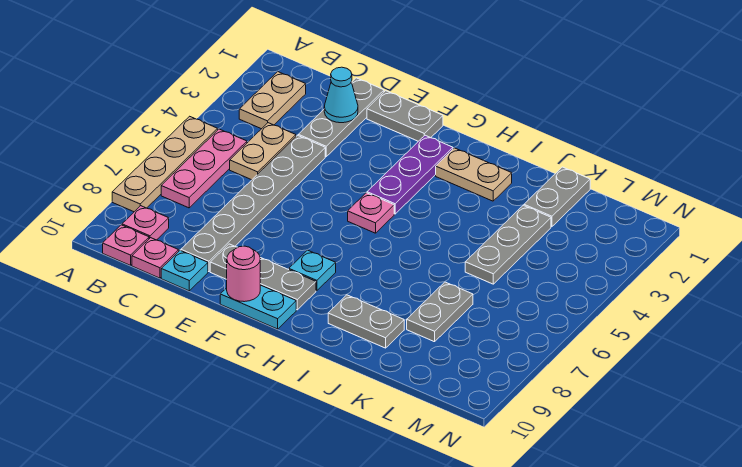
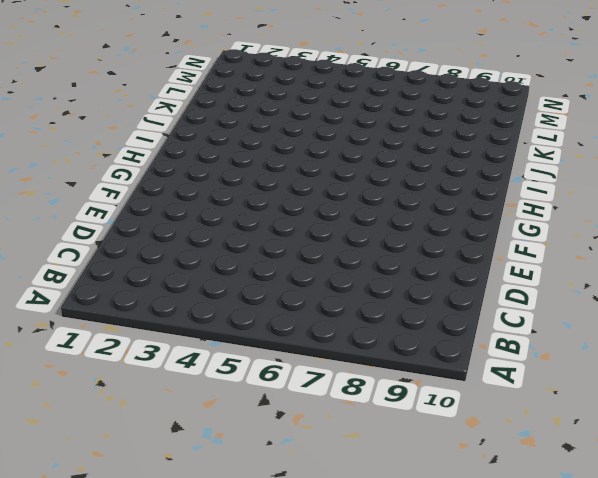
none -> tan plate A5:A8 level 1
none -> tan plate B2:B3 level 1
none -> pink plate B5:B7 level 1

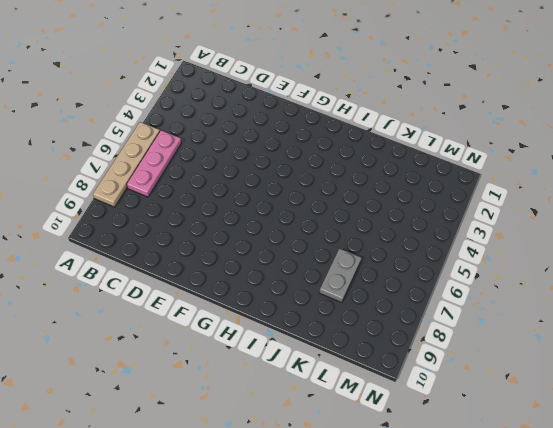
none -> tan plate B2:B3 level 1
none -> pink plate B9 level 1
none -> pink plate B10 level 1

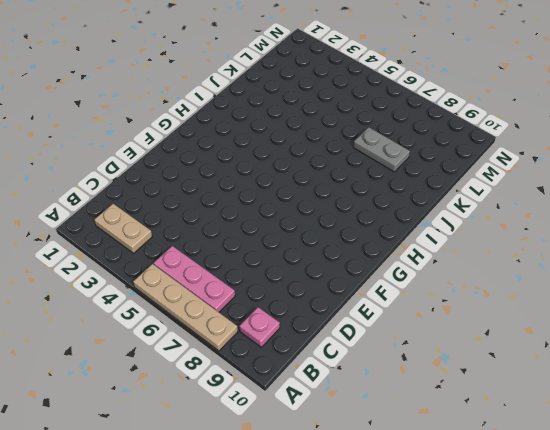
none -> pink plate B10 level 1
none -> tan plate C4:C5 level 1
none -> pink plate C10 level 1

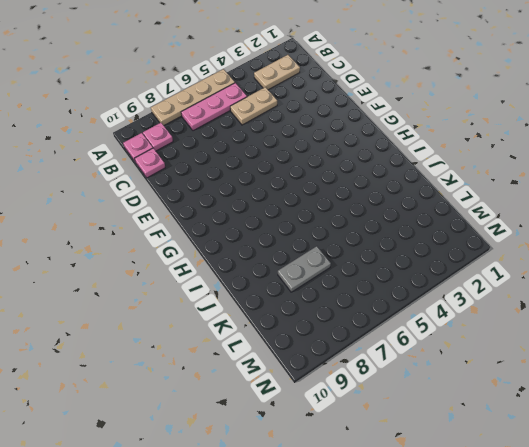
none -> grey plate D1:D3 level 1
none -> grey plate D4:D9 level 1
none -> cyan plate D10 level 1

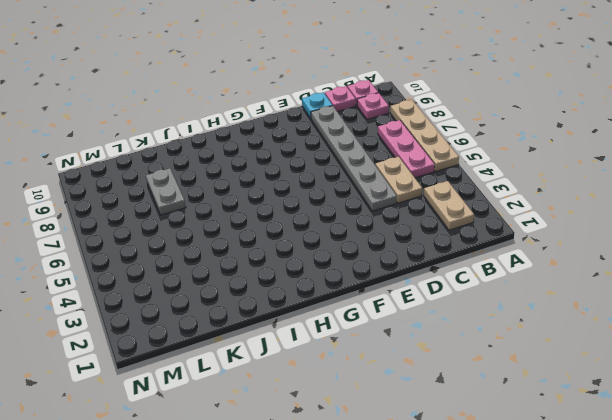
none -> grey plate D1:D3 level 1
none -> grey plate E1:F1 level 1
none -> grey plate E9:G9 level 1

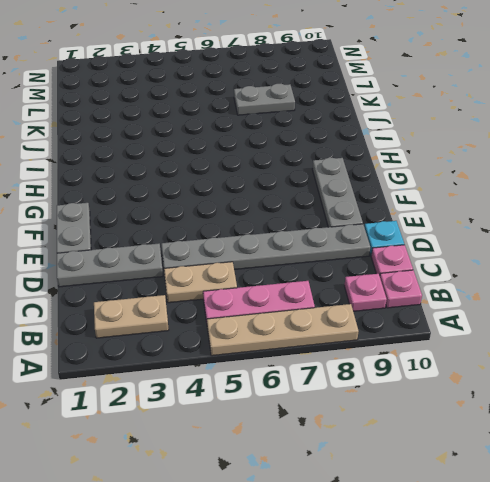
none -> cyan plate F10:G10 level 1
none -> purple plate G2:G4 level 1
none -> pink plate G5 level 1

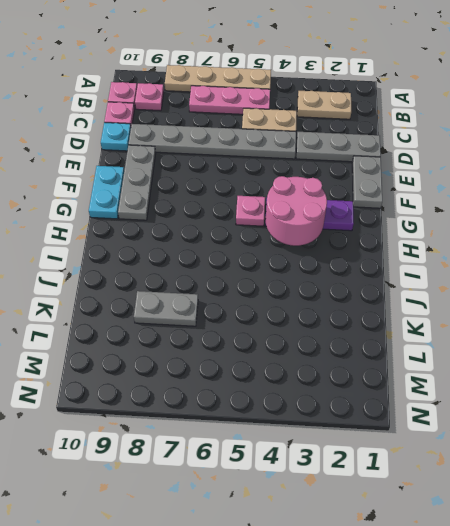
pink round brick G3:H4 level 2 -> none
none -> cyan plate G8 level 1
none -> tan plate H2:I2 level 1
none -> grey plate I9:J9 level 1

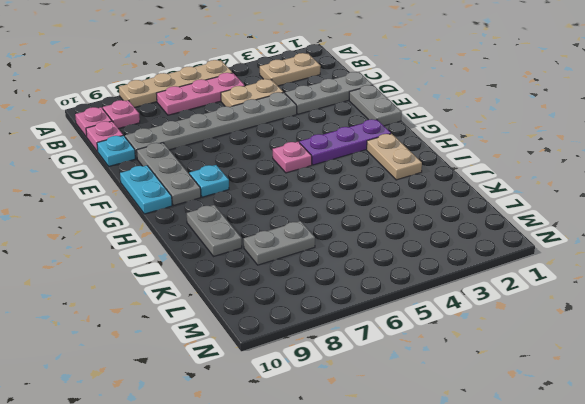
none -> grey plate K1:K2 level 1
none -> grey plate K3:K5 level 1
none -> cyan cone D2 level 2

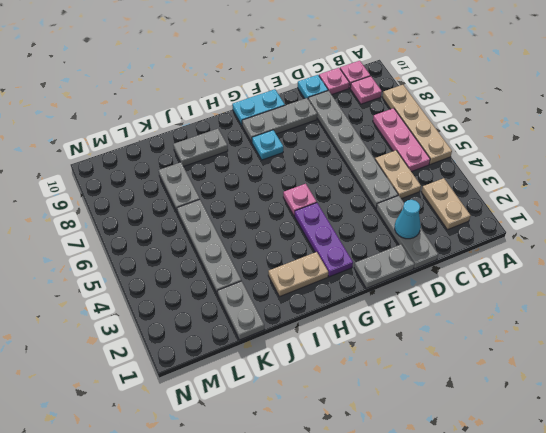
grey plate K3:K6 level 1 -> grey plate K3:K5 level 1
none -> pink round brick F10 level 2

